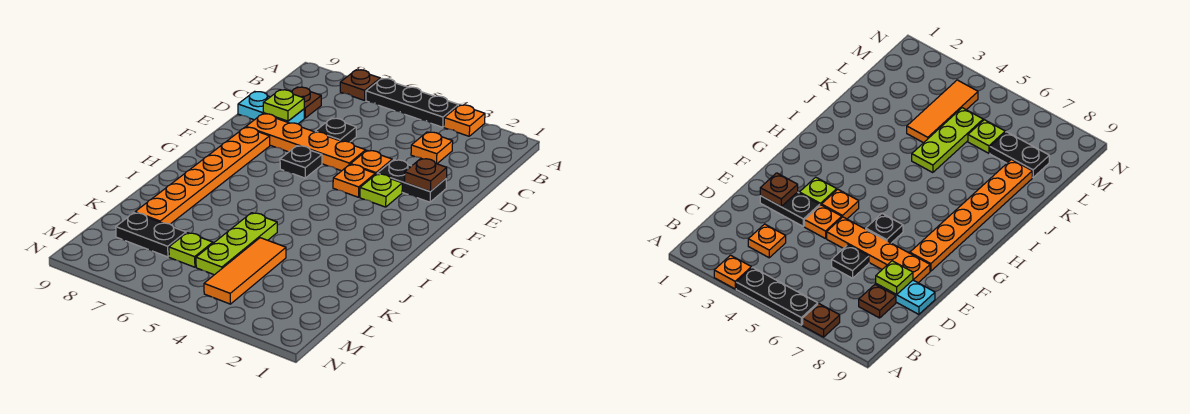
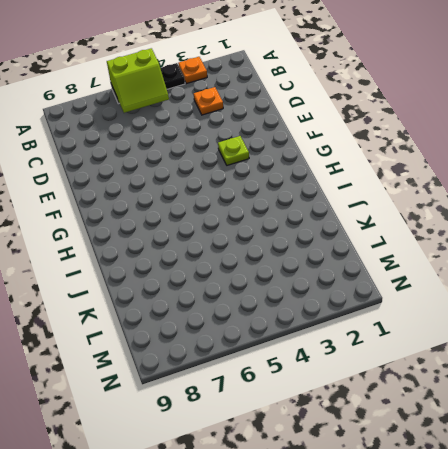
lime slope A5:B6 level 2 top A -> none
none -> brown plate A7 level 1
none -> brown plate C8 level 1
none -> black plate D6 level 1

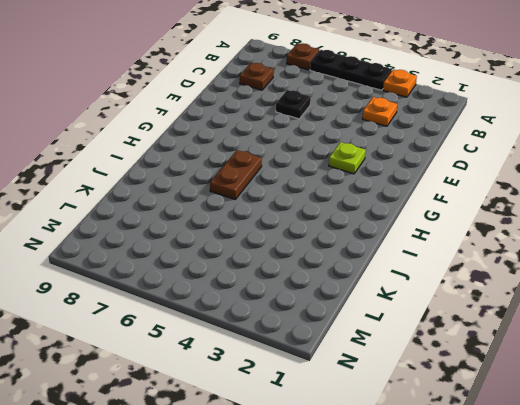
brown plate H6:I6 level 1 -> none
none -> cyan plate D8:D9 level 1
none -> black plate E2:E3 level 1
none -> orange plate E4 level 1

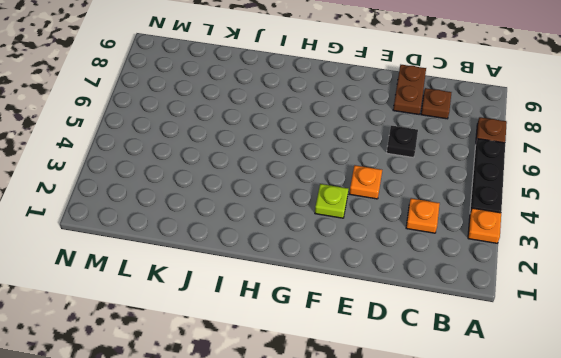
brown plate D8:D9 level 1 -> cyan plate D8:D9 level 1
none -> black plate E2:E3 level 1
none -> orange plate E5:E8 level 1
none -> orange plate F4 level 1

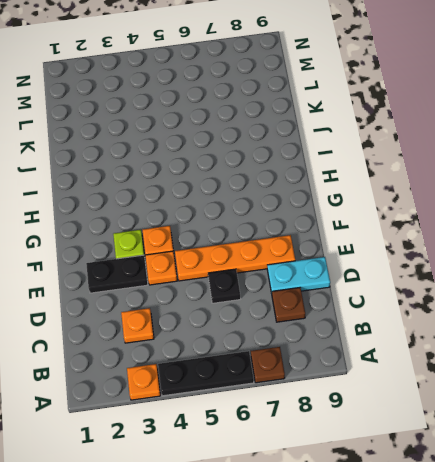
none -> black plate F6 level 1
none -> orange plate F8:K8 level 1
none -> lime plate J5:L5 level 1

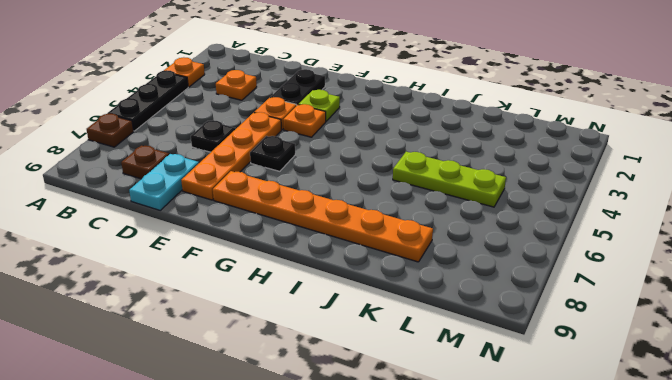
none -> orange tile K4:M4 level 1
none -> lime plate L6 level 1
none -> black plate L7:L8 level 1

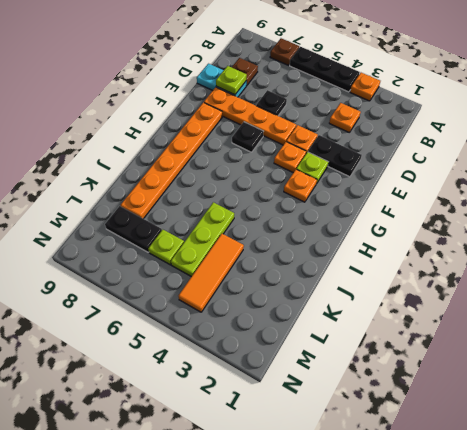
orange plate G3 level 1 -> none
none -> brown plate E2 level 2

